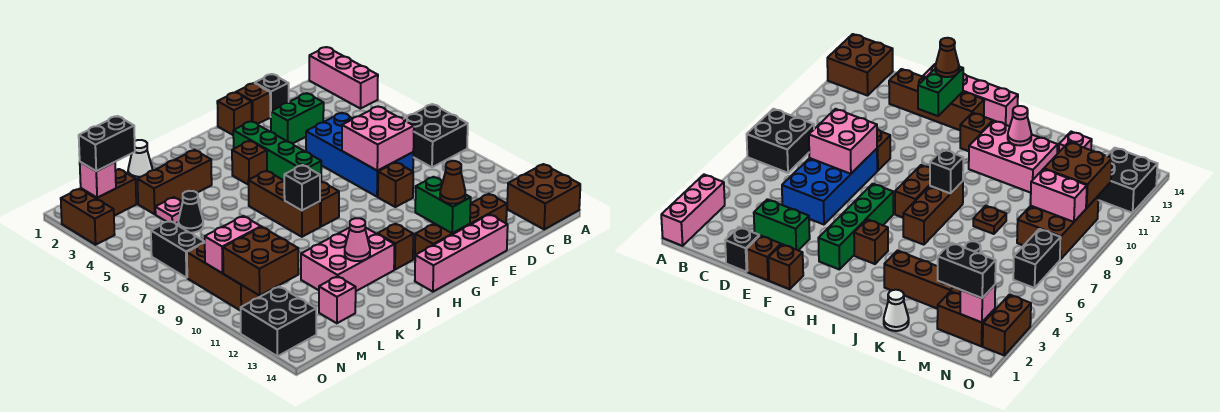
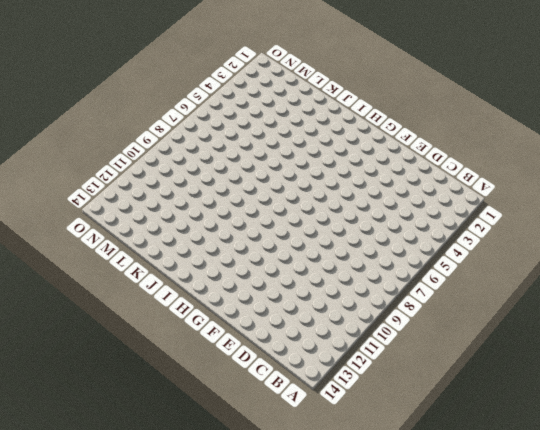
none -> pink brick A1:A3 level 1
none -> black brick A7:B8 level 1
none -> brown brick A13:B14 level 1
none -> black brick D1 level 1

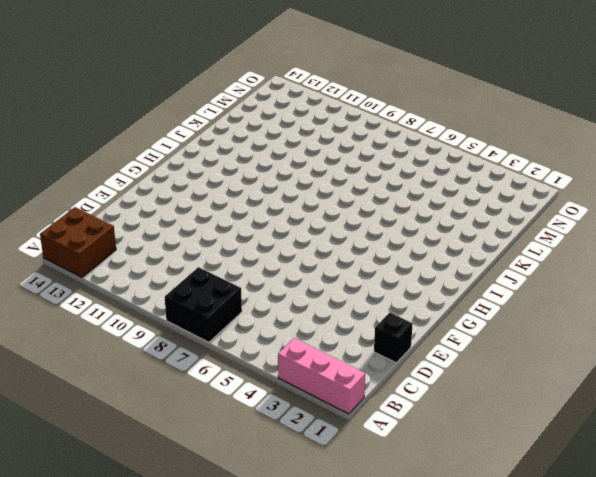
none -> green brick D3:E3 level 1
none -> blue brick D5:E8 level 1
none -> brown brick D13:G13 level 1
none -> brown brick E1 level 1

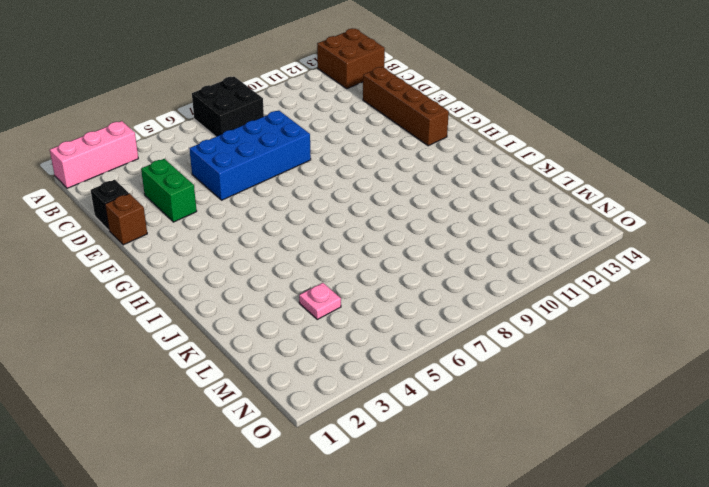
none -> brown brick E9 level 1
none -> pink brick E14:H14 level 1
none -> brown brick F1 level 1
none -> green brick G3:G6 level 1

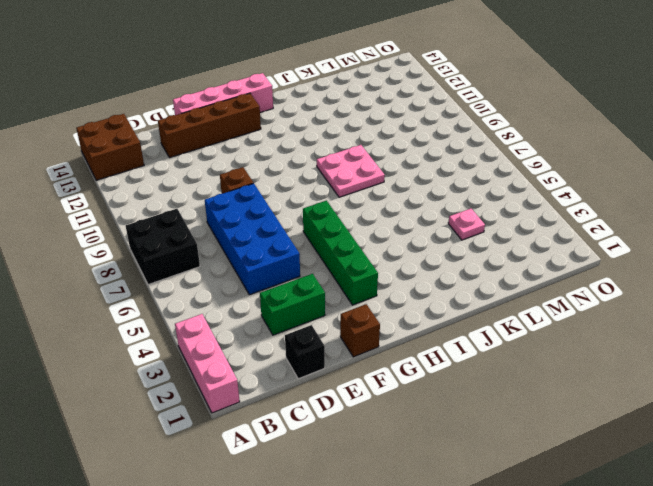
pink plate I8:J9 level 1 -> brown brick I6:I8 level 1
none -> brown brick E1 level 1
none -> brown brick H4 level 1
none -> brown brick H7:H8 level 1
none -> brown brick H12 level 1

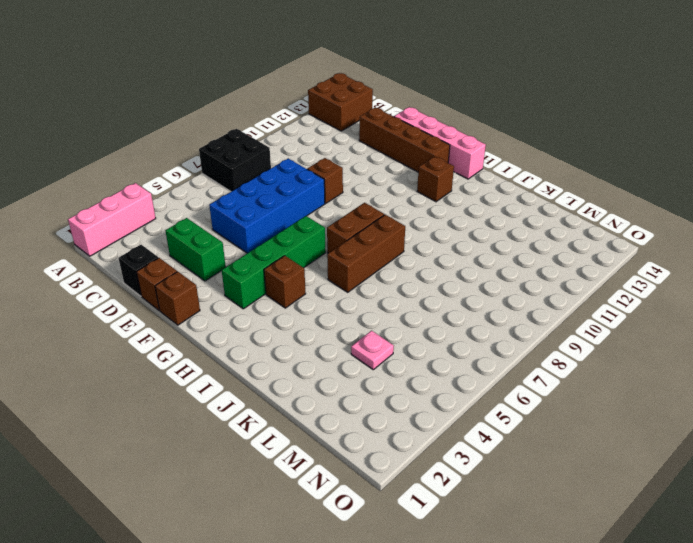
none -> pink brick I11:K12 level 1
none -> brown brick J3:L3 level 1
none -> white cone K1 level 1
none -> brown plate K8 level 1

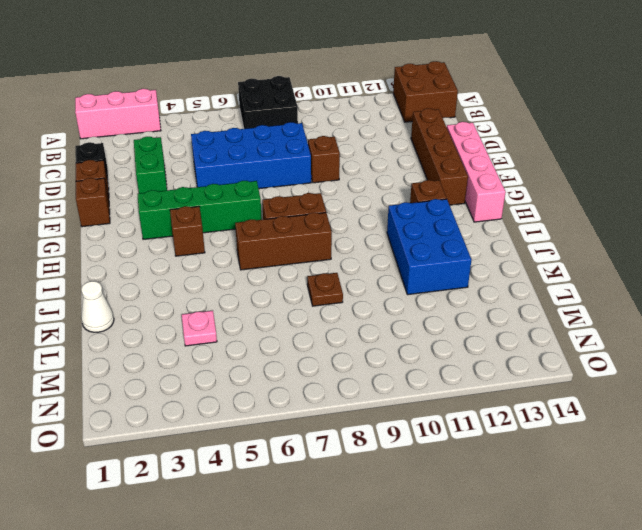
blue brick I11:K12 level 1 -> pink brick I11:K12 level 1
none -> brown brick J3:L3 level 1
none -> black cone L5 level 1
none -> pink brick L13 level 1
none -> brown brick M2:N2 level 1

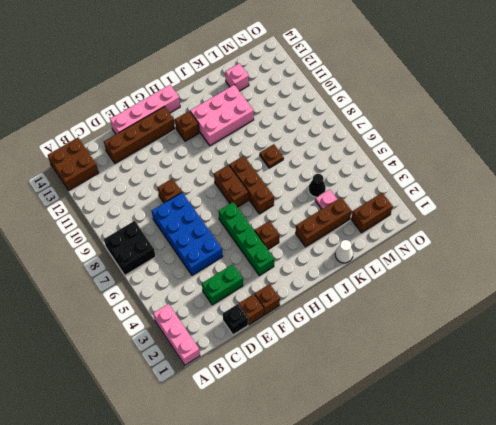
none -> brown brick M8:N10 level 1
none -> black brick N6:N7 level 1
none -> black brick N12:O13 level 1
none -> brown brick O2:O3 level 1

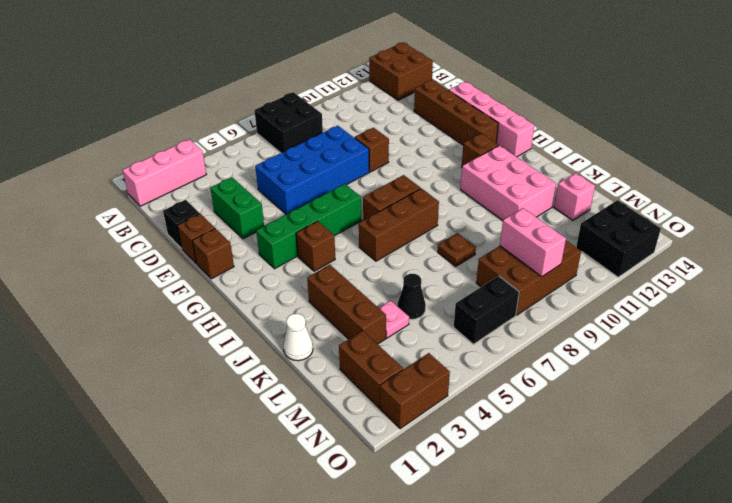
none -> pink brick D7:E8 level 2
none -> green brick F12:F13 level 2
none -> black brick I8 level 2
none -> pink cone J12 level 2

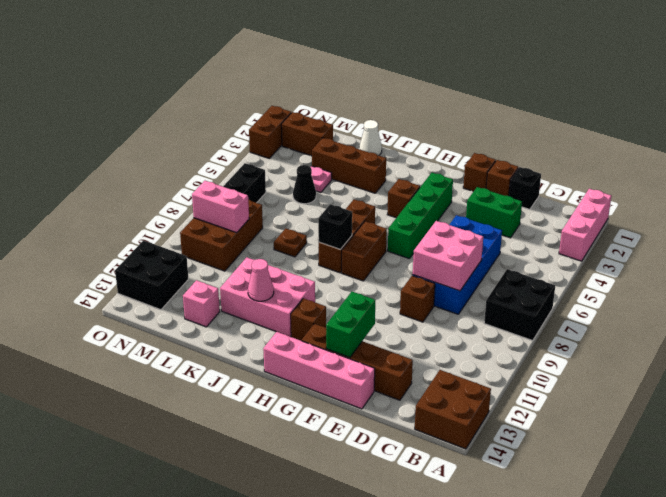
none -> brown brick M10:N11 level 2
none -> pink brick N2 level 2
none -> brown cone F13 level 3
none -> black brick M2:N2 level 3

